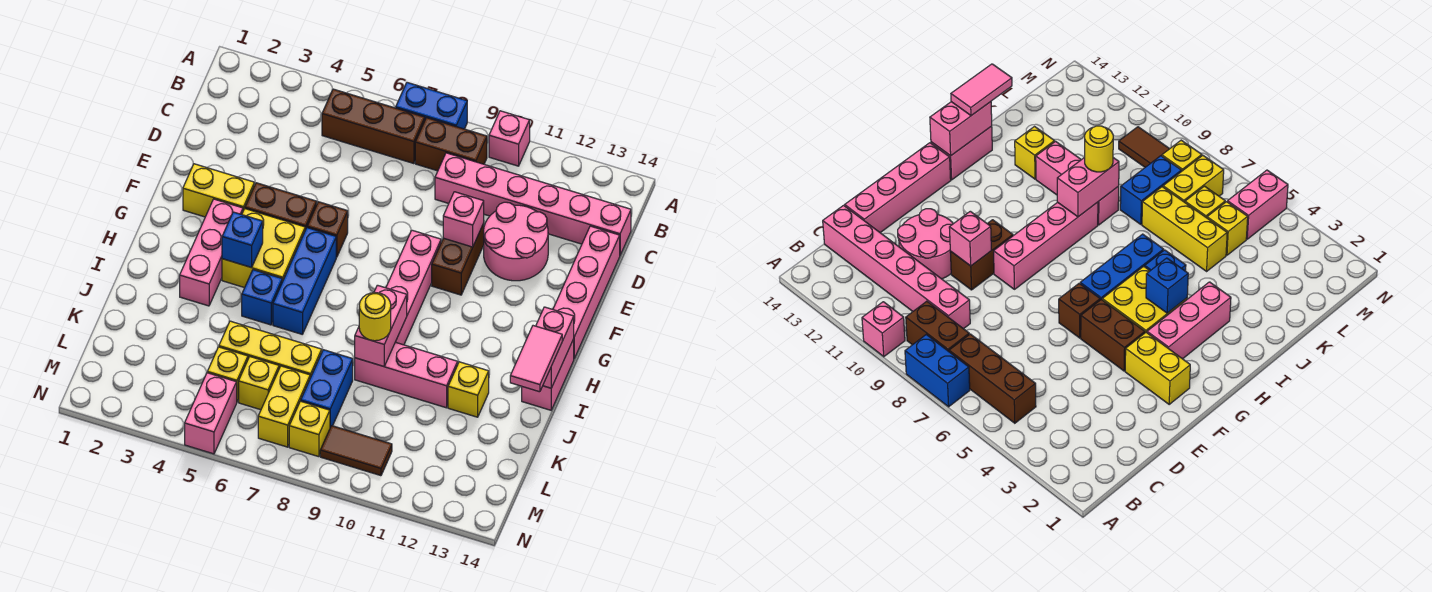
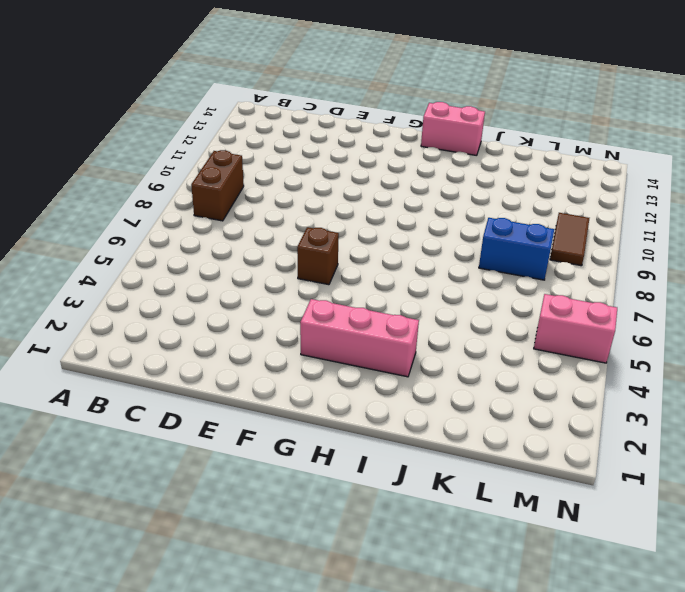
none -> blue brick A7:A8 level 1
none -> pink brick A10 level 1
none -> brown brick B5:B7 level 1
none -> pink brick C9:C14 level 1

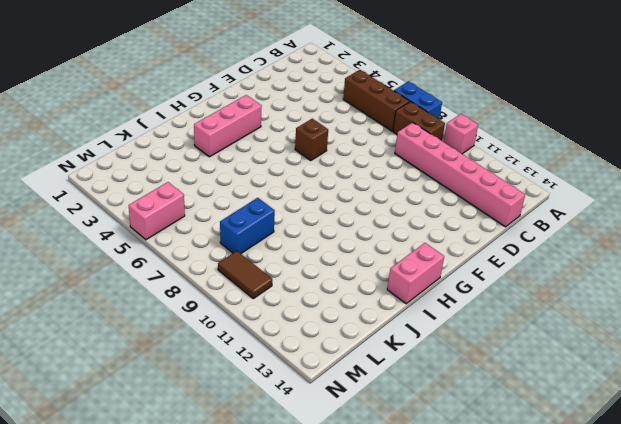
none -> pink round brick D11:E12 level 1
none -> pink brick D14:G14 level 1
none -> brown brick E10:F10 level 1
none -> yellow brick F2:F3 level 1

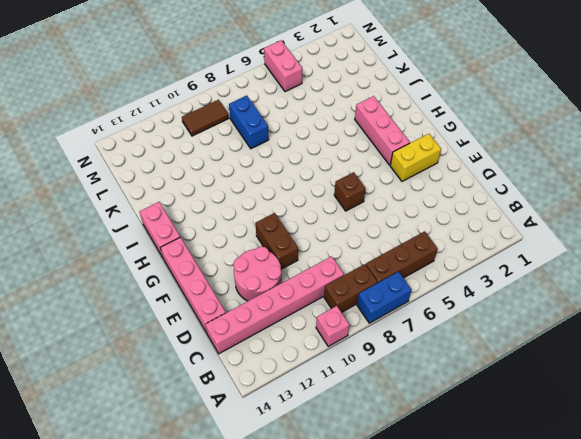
none -> brown brick F4:F5 level 1
none -> pink brick F9:I9 level 1
none -> yellow brick G4:H5 level 1
none -> blue brick G6:I6 level 1

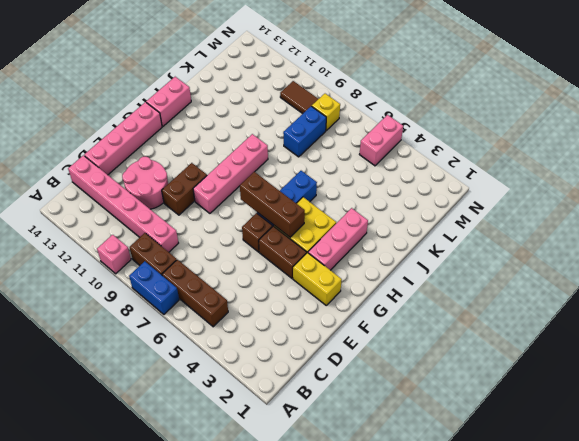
brown brick G5:G7 level 2 -> none
none -> blue brick I5 level 1
none -> pink brick J9:J11 level 1
none -> yellow brick J12 level 1
none -> yellow brick K5:K7 level 1

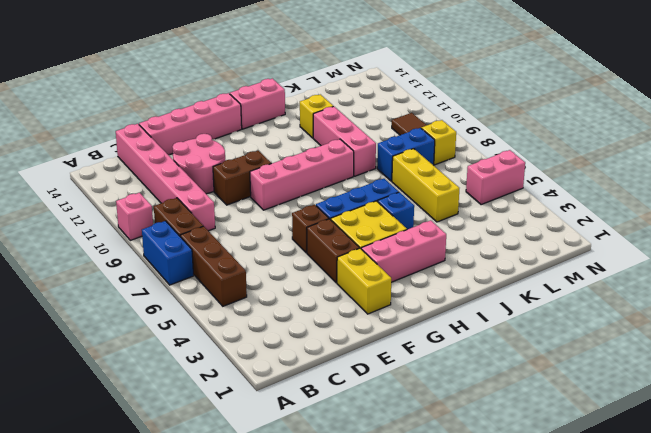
none -> yellow brick L5 level 1
none -> yellow brick L6 level 1
none -> yellow brick L7:M7 level 1
none -> pink brick E10 level 2

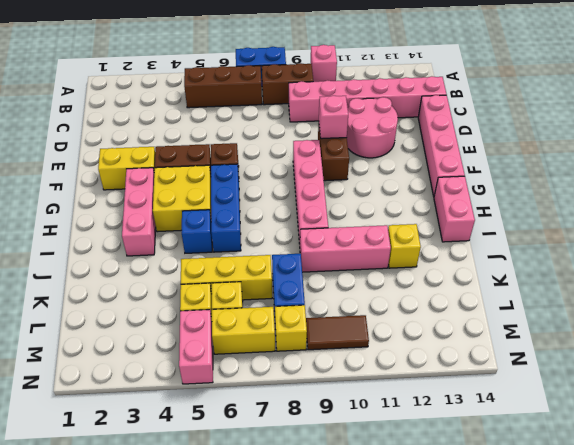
yellow brick M6:M7 level 1 -> yellow brick L7:M7 level 1
none -> blue brick H4 level 2
none -> pink brick H14:I14 level 2
none -> pink brick I9:J9 level 2
none -> pink tile I14:J14 level 3

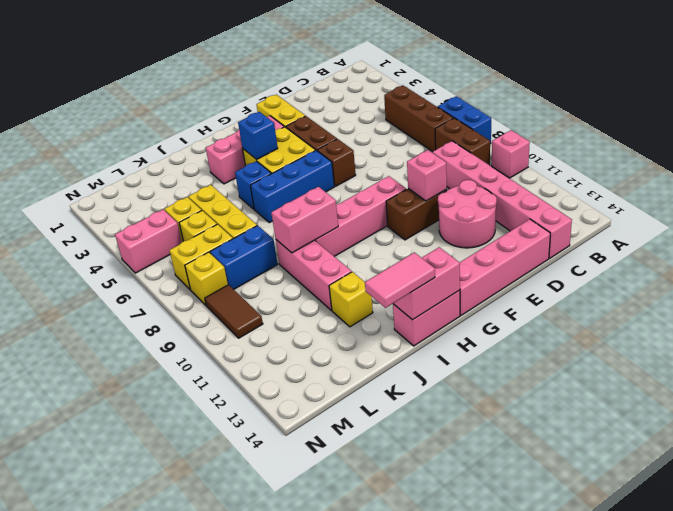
none -> yellow round brick J9 level 3

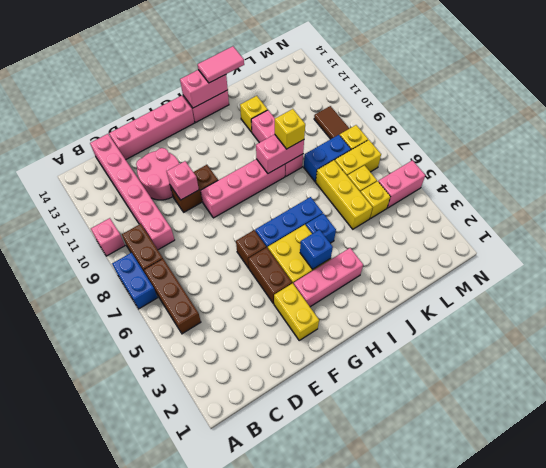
yellow brick J9 level 3 -> yellow round brick J9 level 3

